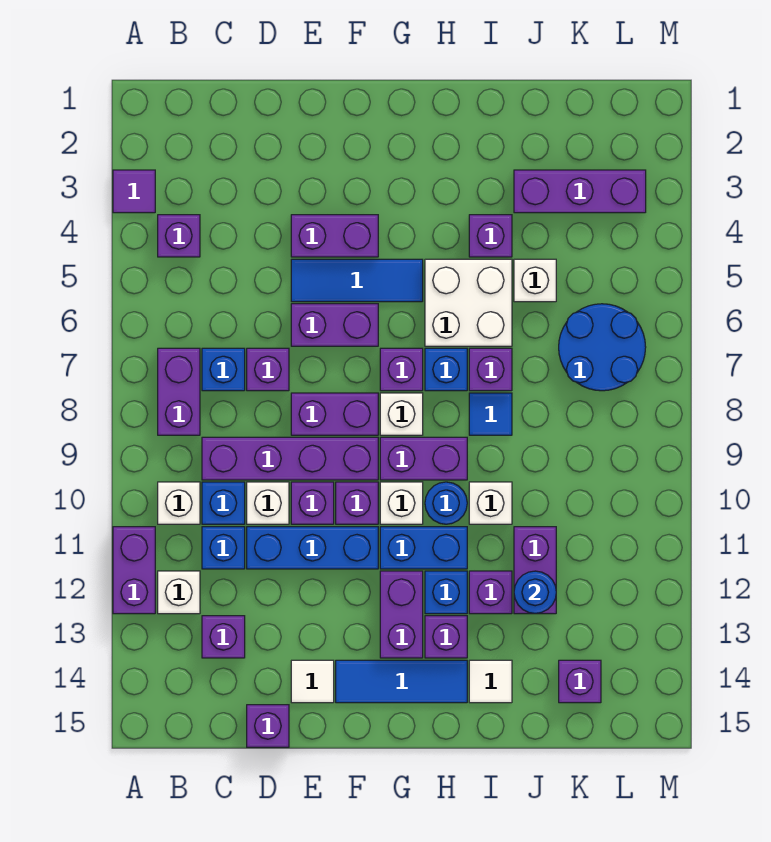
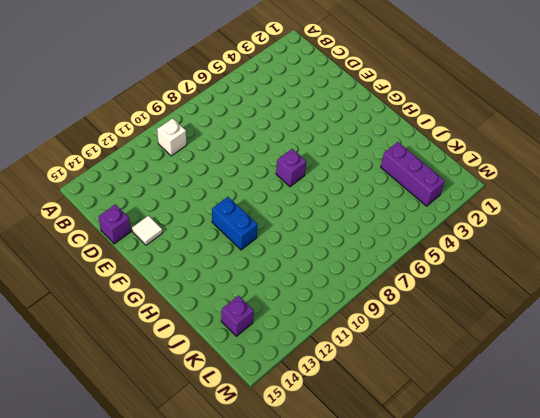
none -> purple tile A3 level 1
none -> purple brick A11:A12 level 1
none -> purple brick B4 level 1
none -> purple brick B7:B8 level 1

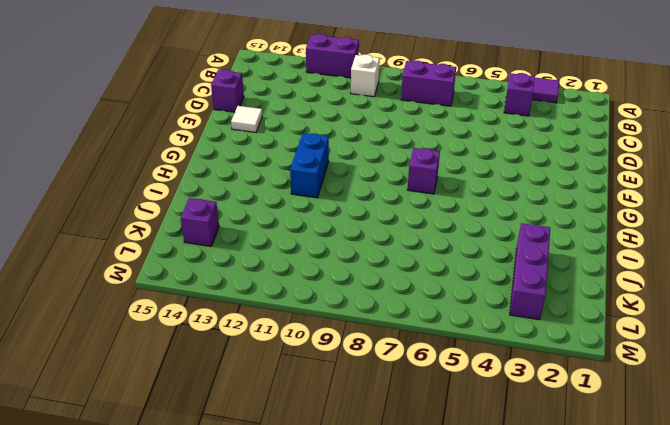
none -> white brick B12 level 1
none -> blue brick C7 level 1
none -> purple brick C9:F9 level 1
none -> blue brick C10 level 1

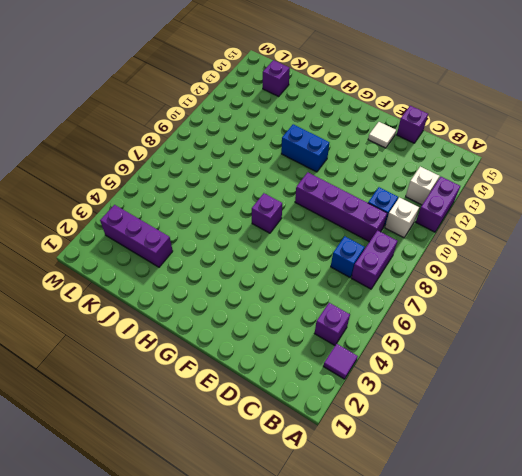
none -> blue brick C11 level 1
none -> purple brick C13 level 1
none -> purple brick D7 level 1
none -> white brick D10 level 1

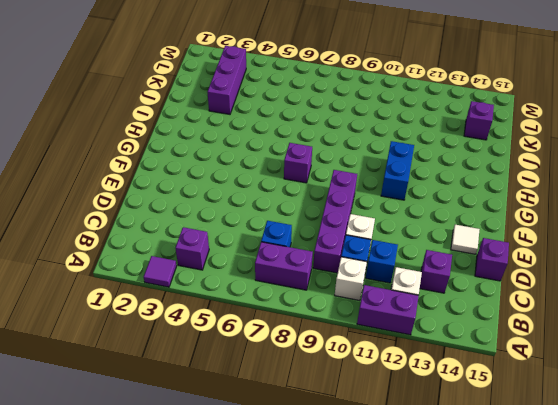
none -> purple brick D7 level 1
none -> blue brick D11:F11 level 1
none -> purple brick E4:F4 level 1
none -> blue tile E5:G5 level 1

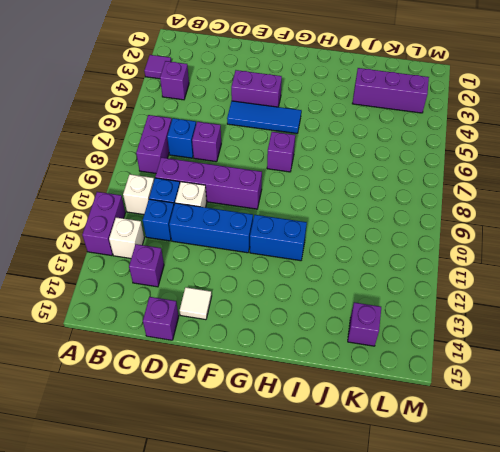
none -> purple brick E6:F6 level 1
none -> purple brick E8:F8 level 1
none -> purple brick E10 level 1
none -> purple brick F10 level 1

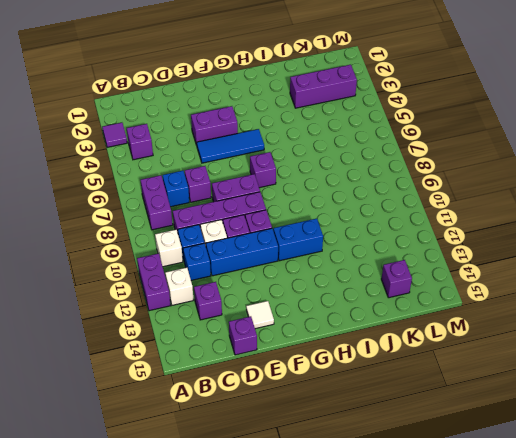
none -> purple brick E6:F6 level 1
none -> blue tile F14:H14 level 1
none -> white brick G8 level 1
none -> purple brick G9:H9 level 1

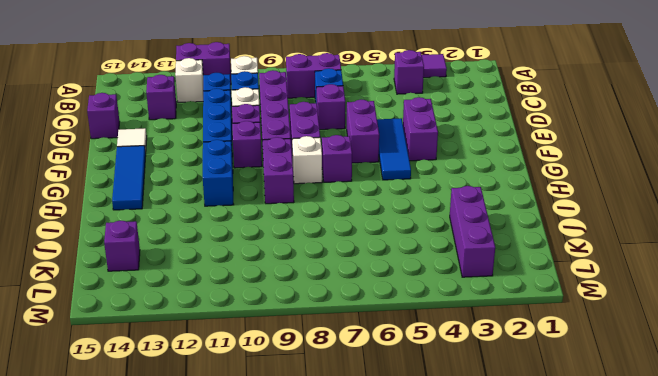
none -> white brick G10 level 1
none -> purple brick G12:G13 level 1
none -> white brick H5:I6 level 1
none -> blue brick H7 level 1

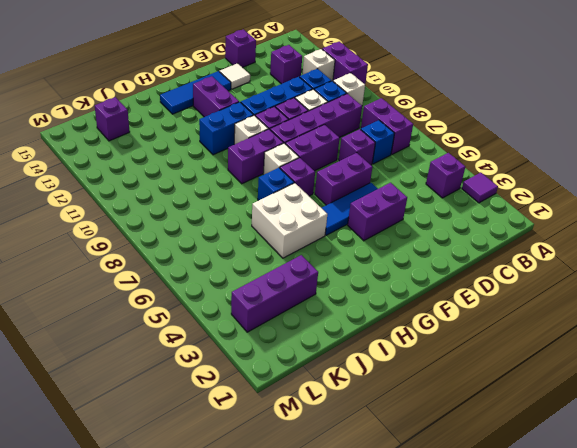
none -> blue round brick H10 level 1
none -> blue brick H12 level 1
none -> purple brick H13 level 1
none -> purple brick I4 level 1

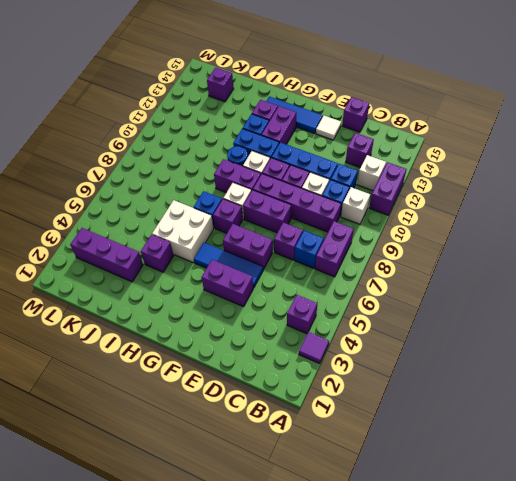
none -> purple brick I7 level 1
none -> blue tile I8 level 1
none -> white brick I10 level 1
none -> purple brick I12 level 1

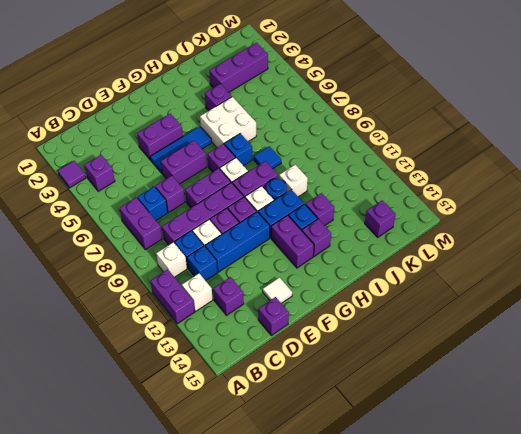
none -> blue tile F14:H14 level 1
none -> purple brick I7 level 1
none -> white tile I14 level 1
none -> white brick J5 level 1

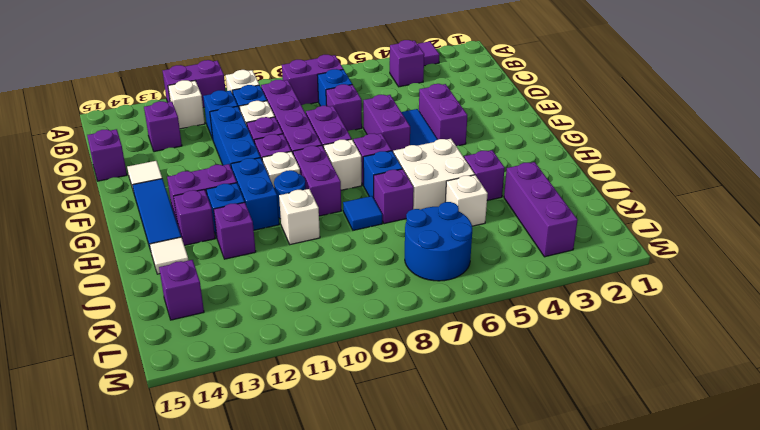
none -> purple brick J11:J12 level 1
none -> blue round brick J12 level 2

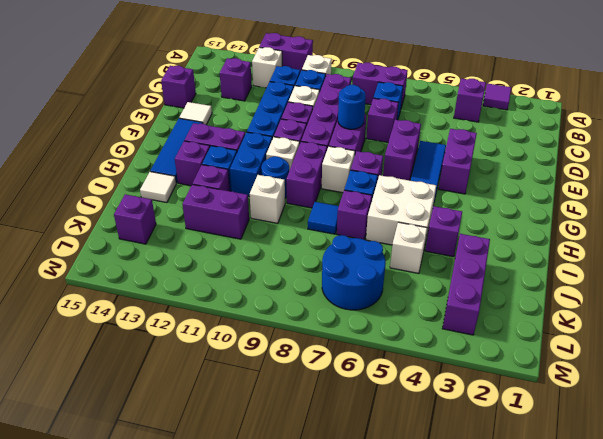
blue round brick E8 level 2 -> blue round brick J12 level 2

